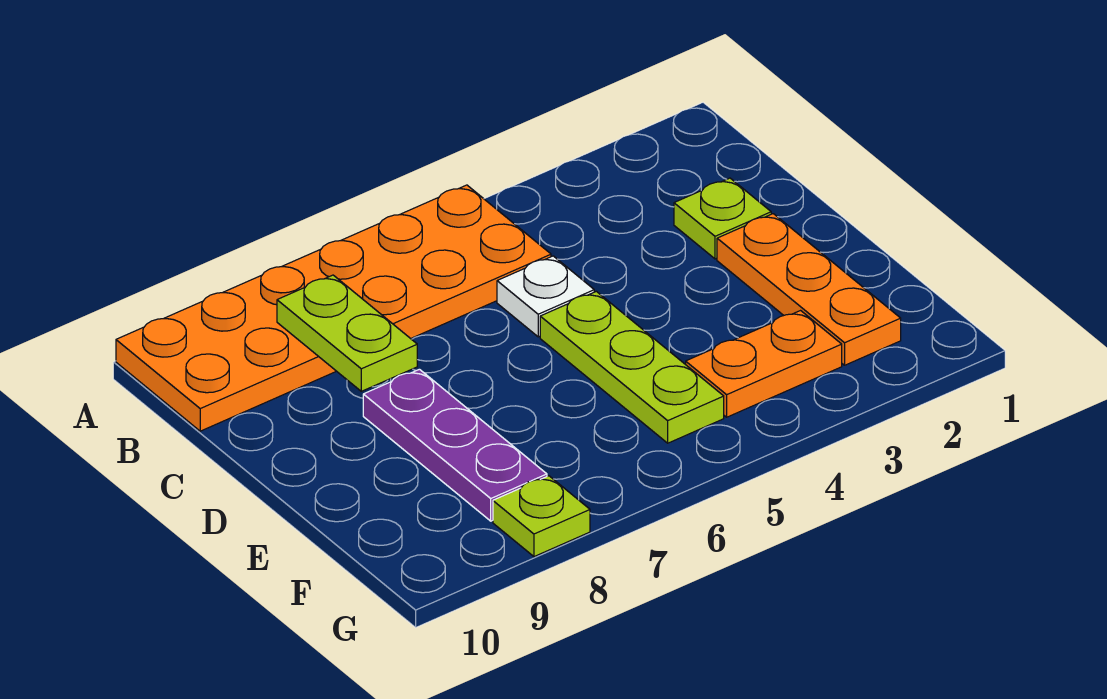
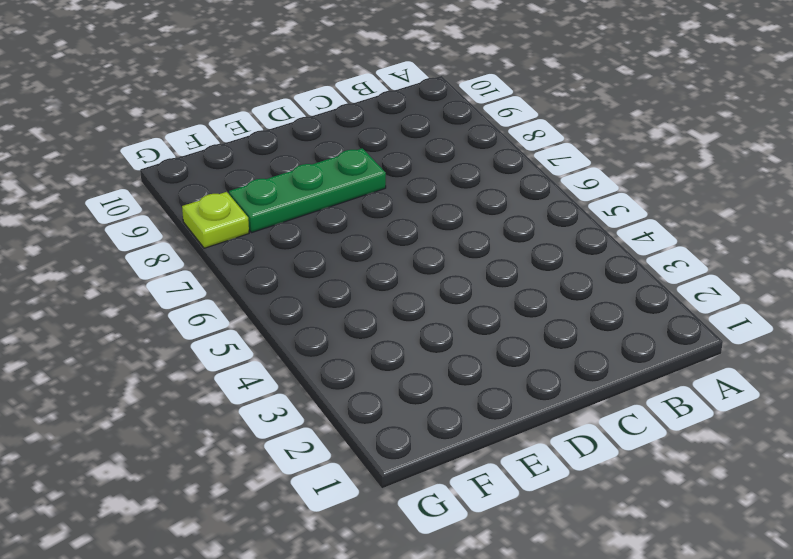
green plate D8:F8 level 1 -> purple plate D8:F8 level 1
none -> orange plate A5:B10 level 1
none -> lime plate C2 level 1

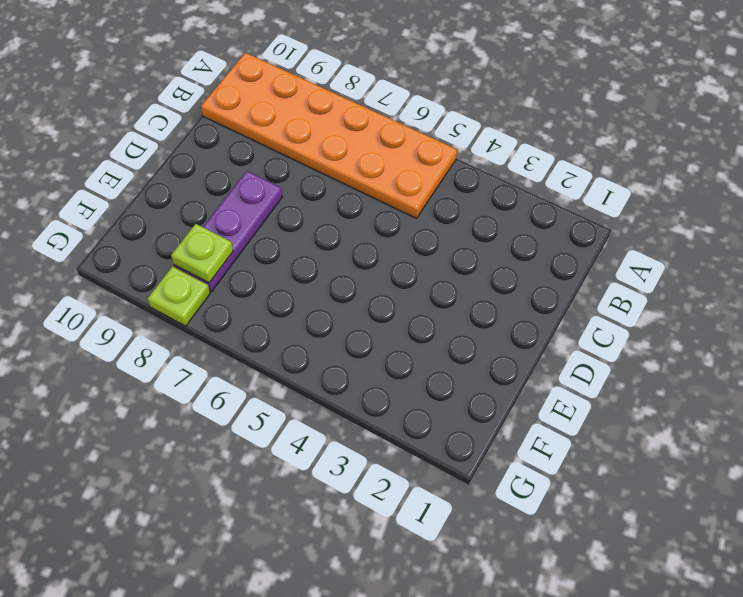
lime plate F8 level 2 -> lime plate C2 level 1
none -> white plate C5 level 1
none -> orange plate D2:F2 level 1

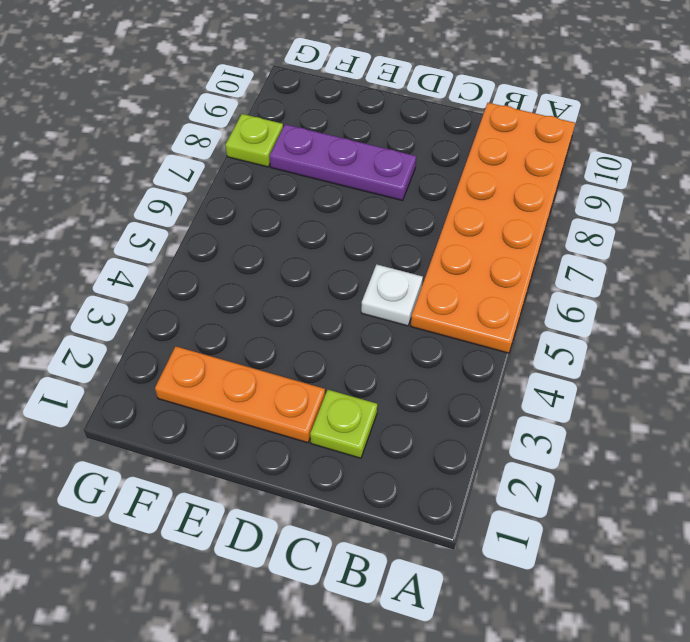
none -> lime plate D5:F5 level 1
none -> orange plate F3:F4 level 1

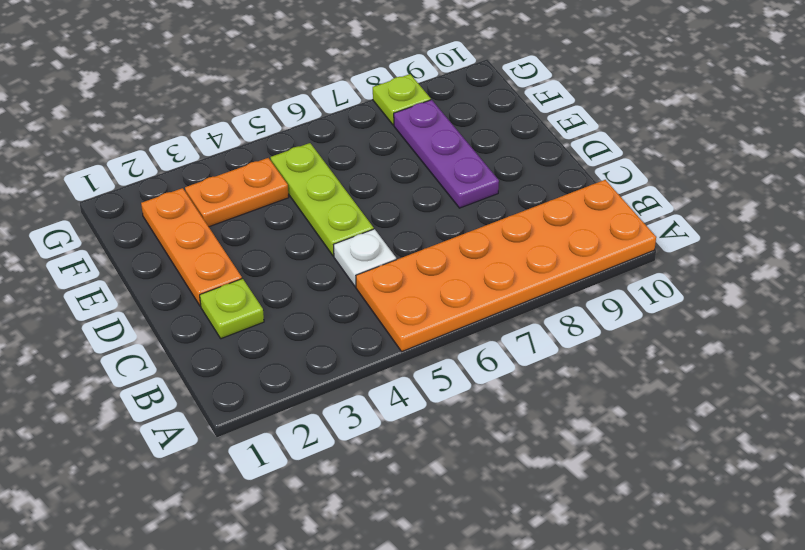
none -> lime plate B8:C8 level 2

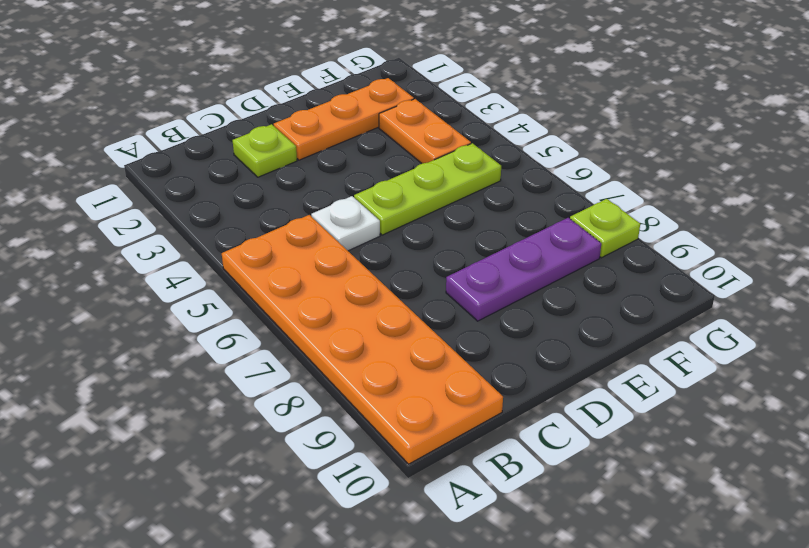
none -> lime plate B8:C8 level 2

